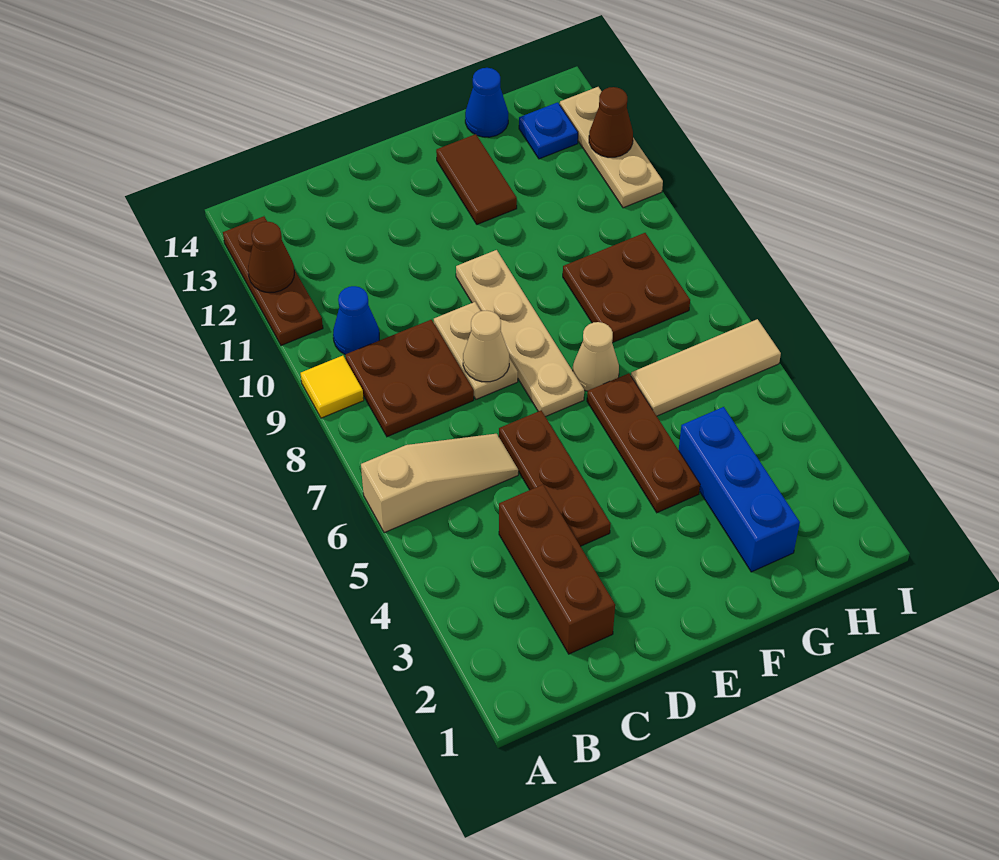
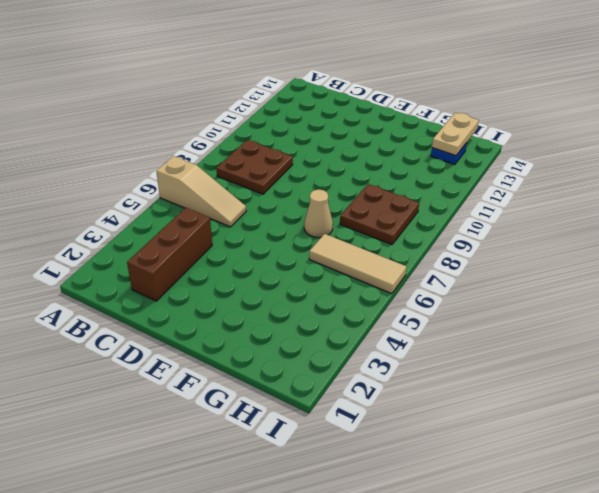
tan plate H13:H14 level 2 -> tan plate D8:D9 level 1
none -> yellow tile A9 level 1
none -> brown plate A11:A13 level 1
none -> blue cone B10 level 1

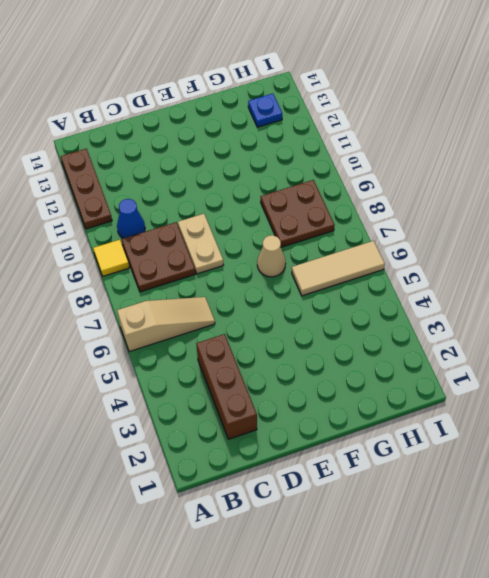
none -> brown plate D4:D6 level 1
none -> tan plate E7:E10 level 1
none -> brown plate F4:F6 level 1

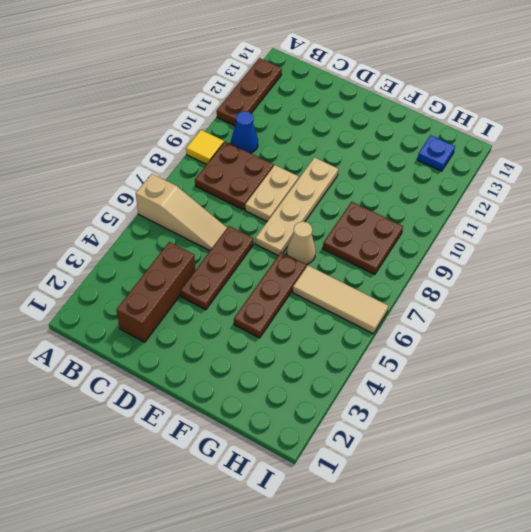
none -> brown tile F12:F13 level 1
none -> blue brick G2:G4 level 1
none -> blue cone G14 level 1

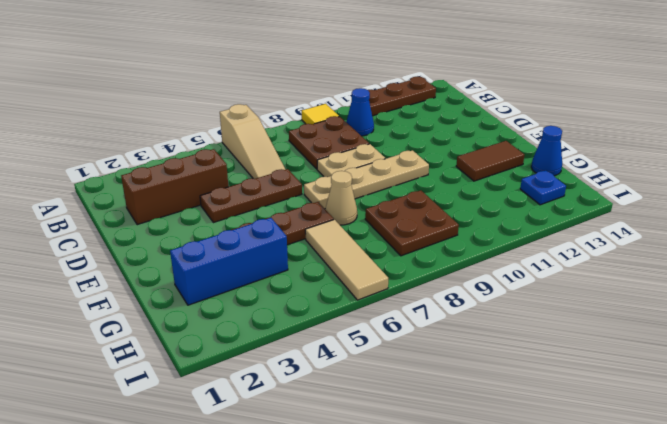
none -> tan plate I11:I13 level 1
none -> brown cone A12 level 2
none -> tan cone D8 level 2

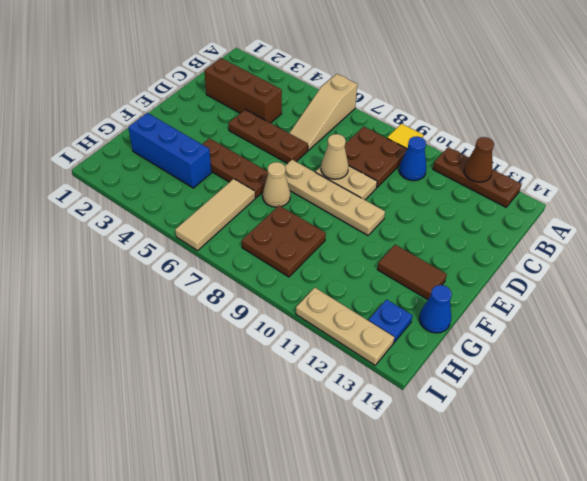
none -> brown cone I12 level 2

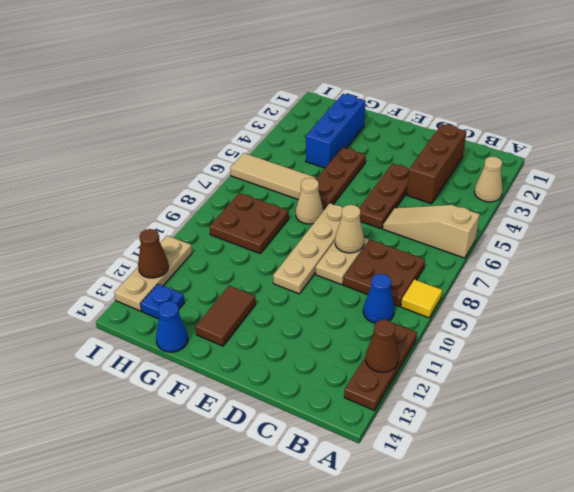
tan cone A3 level 1 -> none

